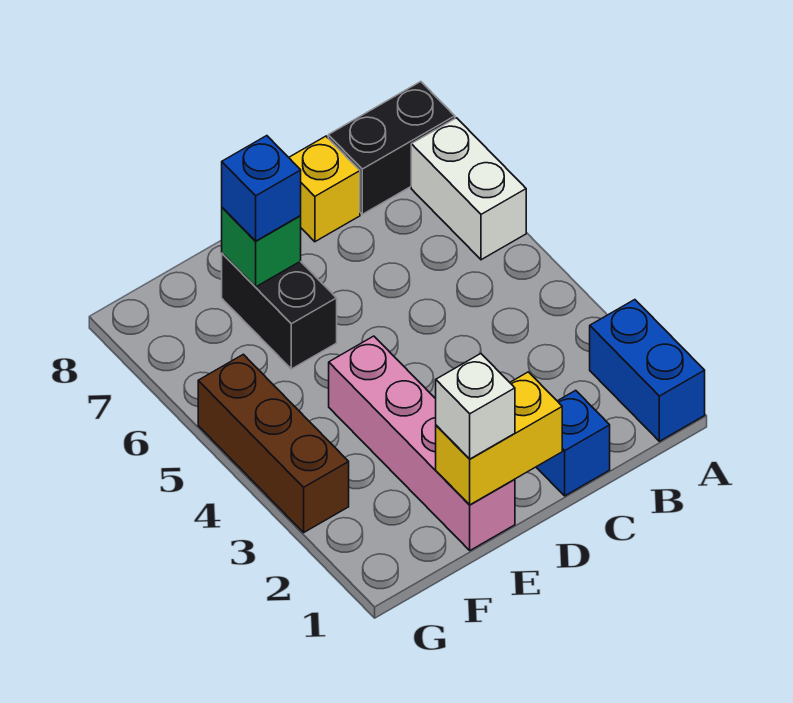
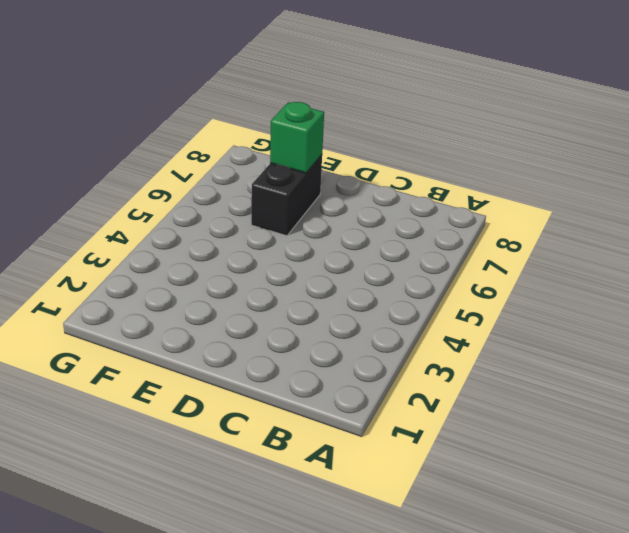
none -> blue brick A1:A2 level 1
none -> white brick A6:A7 level 1
none -> black brick A8:B8 level 1

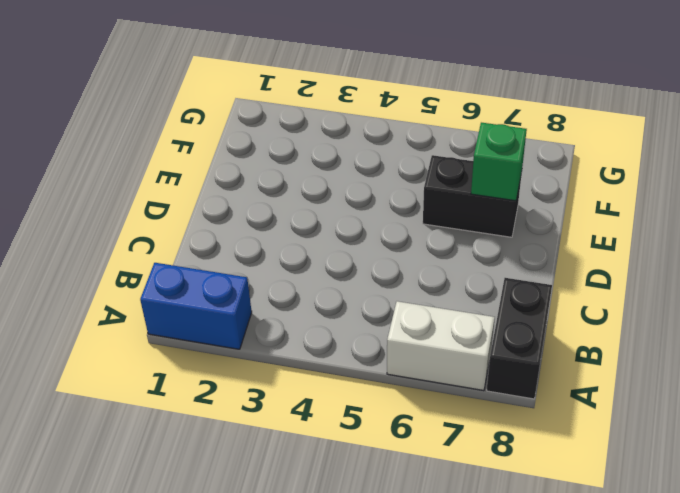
none -> blue brick C1 level 1
none -> yellow brick C8 level 1
none -> pink brick E1:E4 level 1

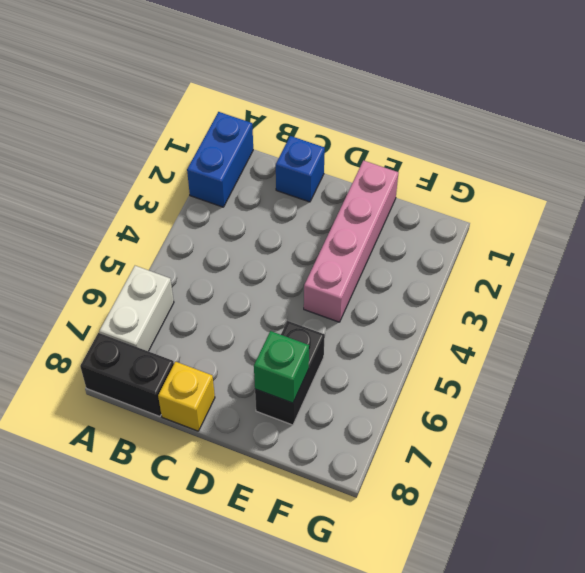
none -> brown brick G3:G5 level 1
none -> yellow brick D1:E1 level 2
none -> white brick E1 level 3

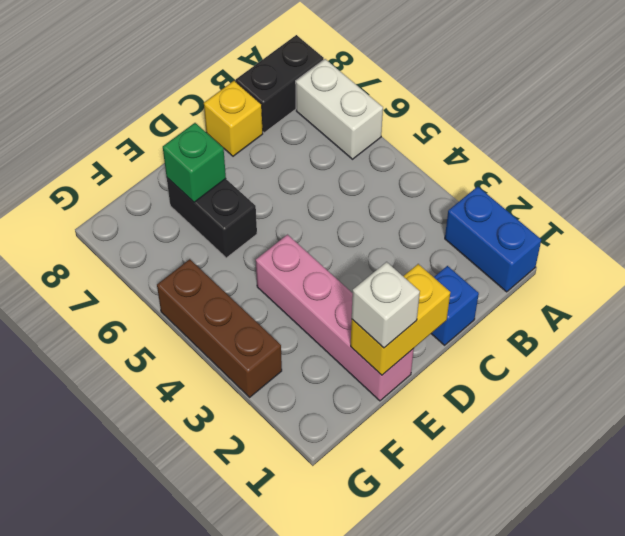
none -> blue brick E7 level 3

